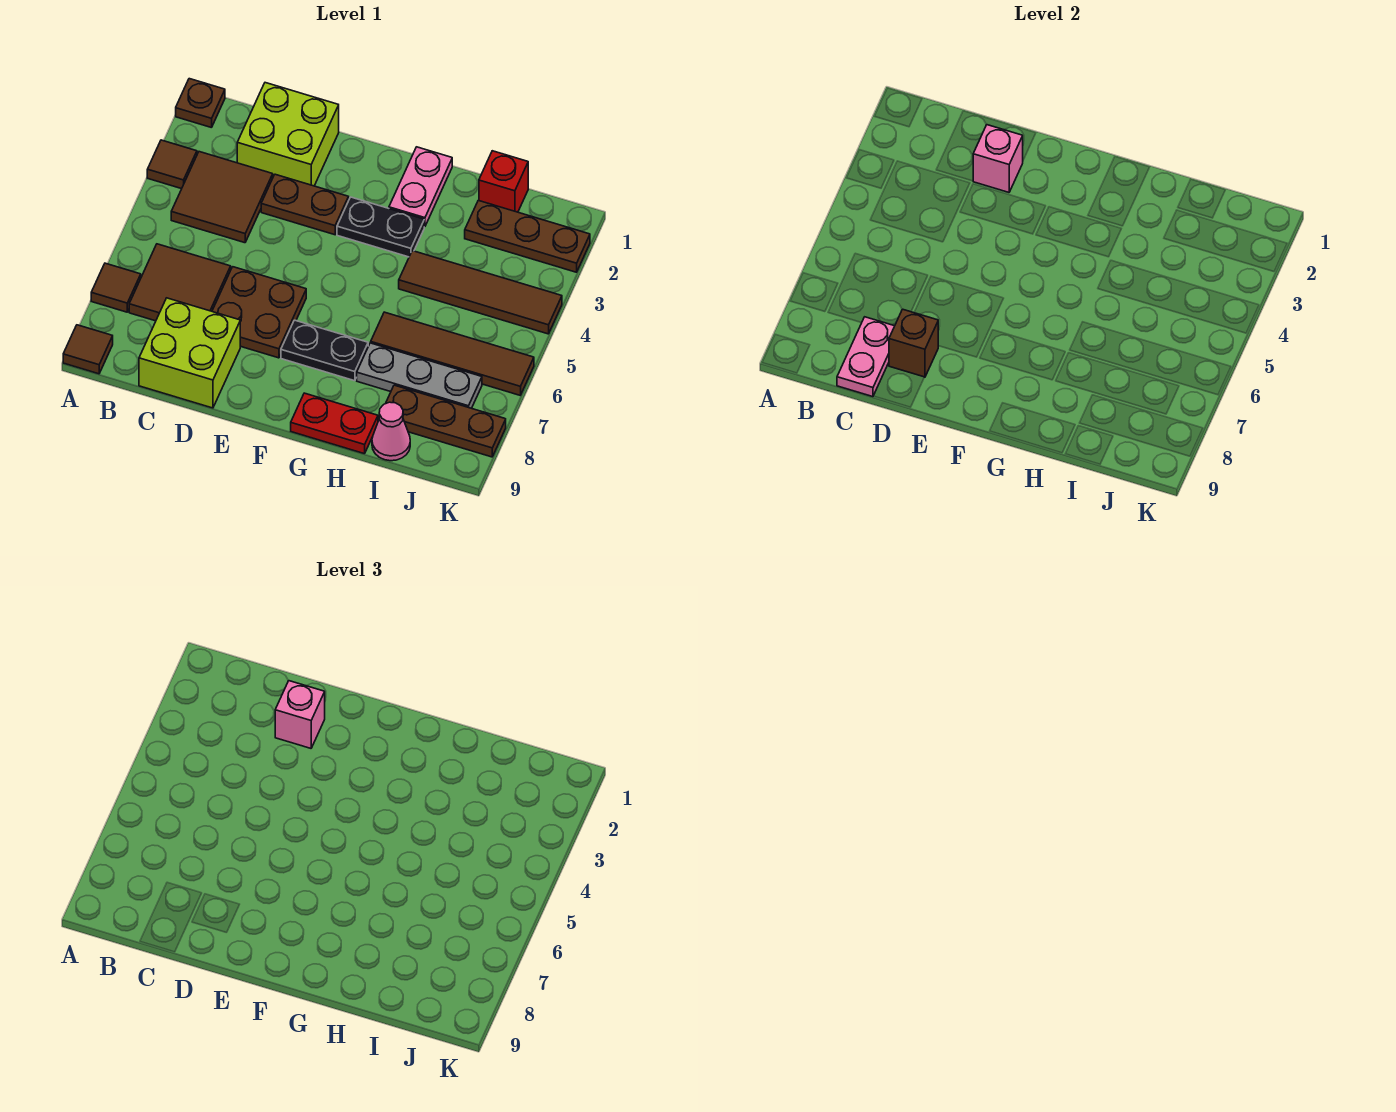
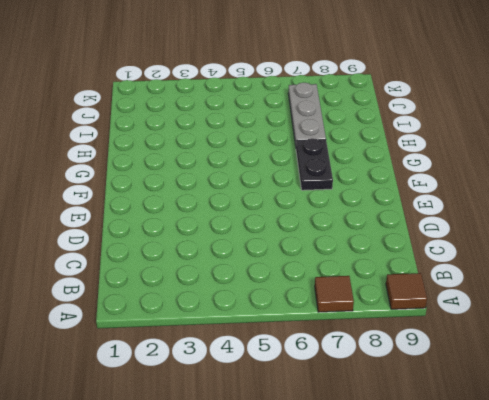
none -> brown plate A1 level 1
none -> brown tile A3 level 1
none -> brown tile B3:C4 level 1

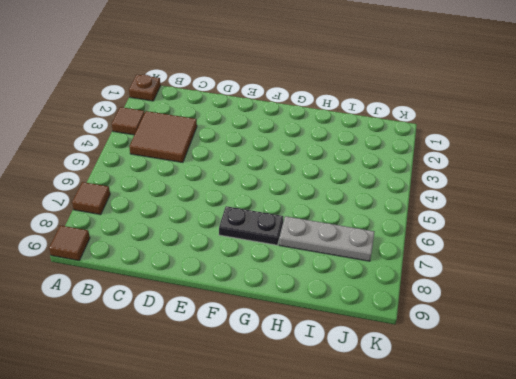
none -> brown tile B6:C7 level 1
none -> lime brick C1:D2 level 1
none -> lime brick C8:D9 level 1

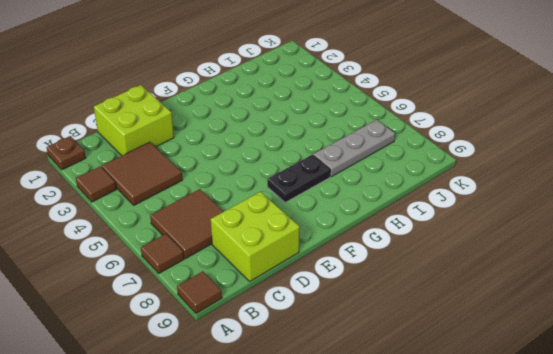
none -> brown plate D3:E3 level 1
none -> brown plate D6:E7 level 1
none -> black plate F3:G3 level 1

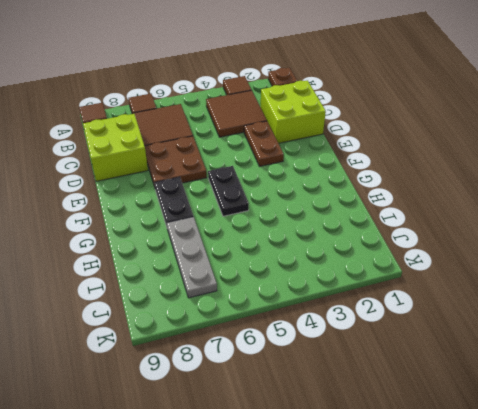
black plate F5:G5 level 1 -> black plate F3:G3 level 1
none -> pink plate G1:G2 level 1
none -> red plate G9:H9 level 1
none -> brown tile H4:K4 level 1

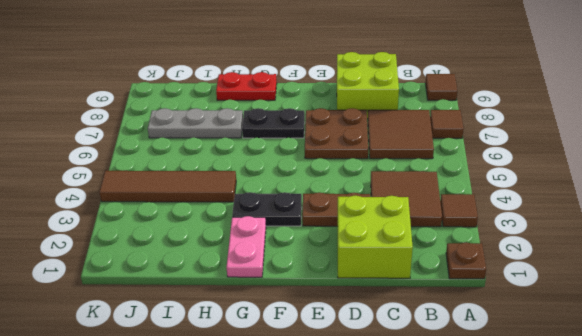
none -> brown tile H6:K6 level 1
none -> red brick I1 level 1
none -> brown plate I2:K2 level 1

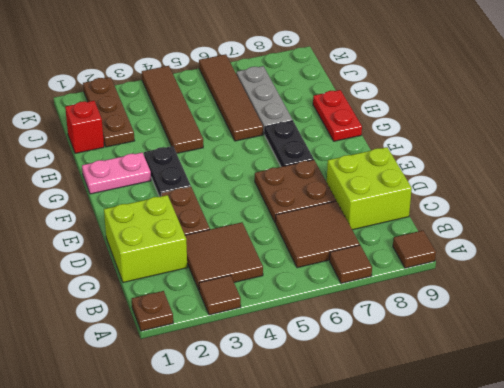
none -> brown plate I8:K8 level 1
none -> pink cone I9 level 1
none -> pink plate C8:C9 level 2

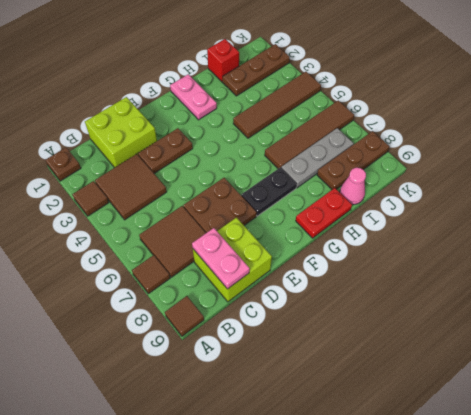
none -> black plate F3:G3 level 1
none -> pink brick D2 level 2
none -> brown brick D8 level 2

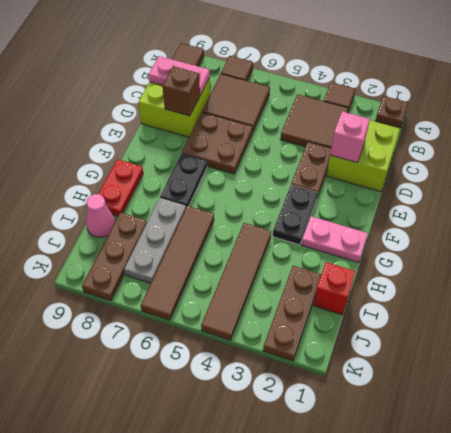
none -> pink brick D2 level 3

